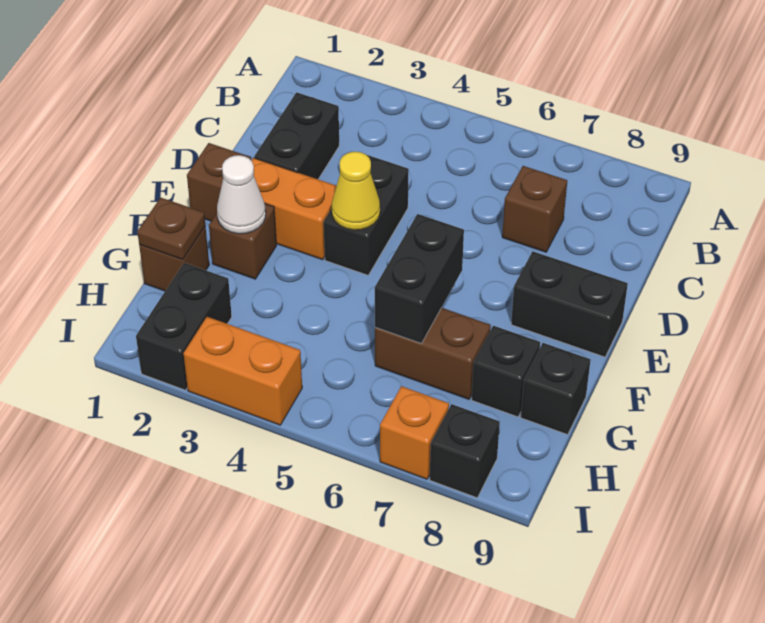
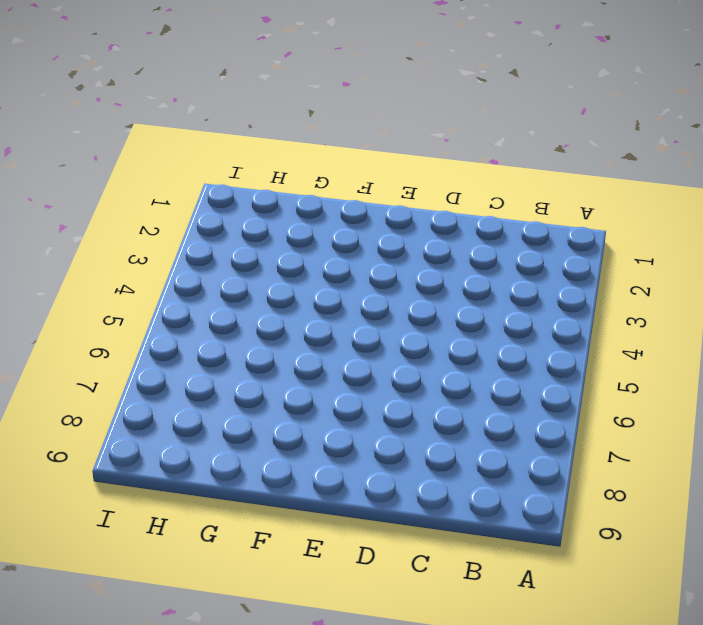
none -> black brick C2:D2 level 1
none -> brown brick C7 level 1
none -> black brick D4:E4 level 1

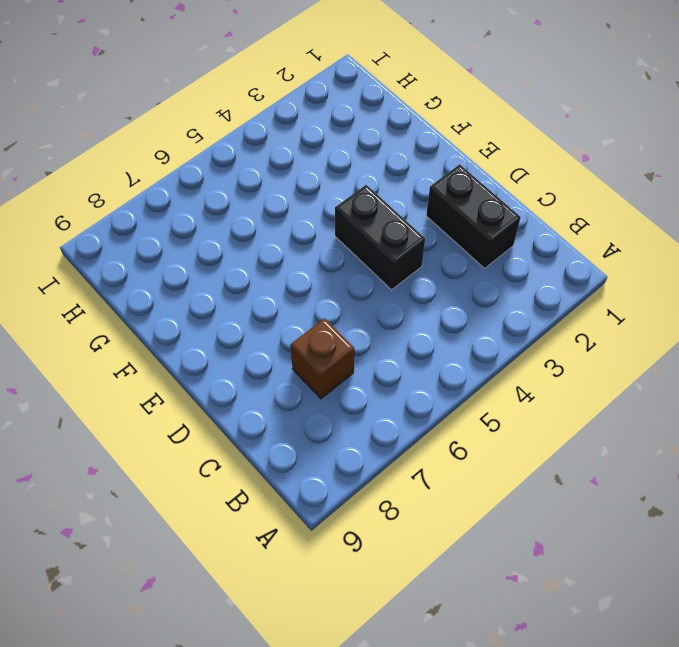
none -> brown brick E1 level 1
none -> orange brick E2:E3 level 1
none -> black brick E8:E9 level 1

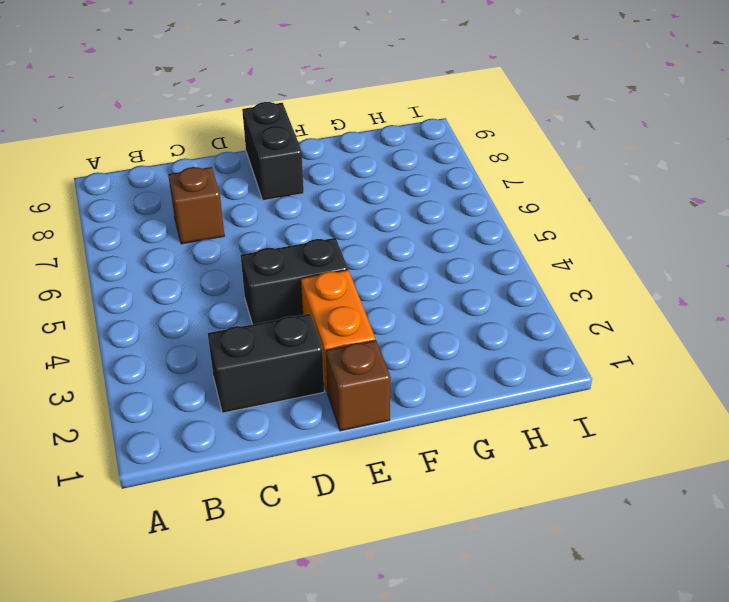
none -> brown brick F2 level 1
none -> brown brick G1 level 1
none -> brown brick G6:G7 level 1

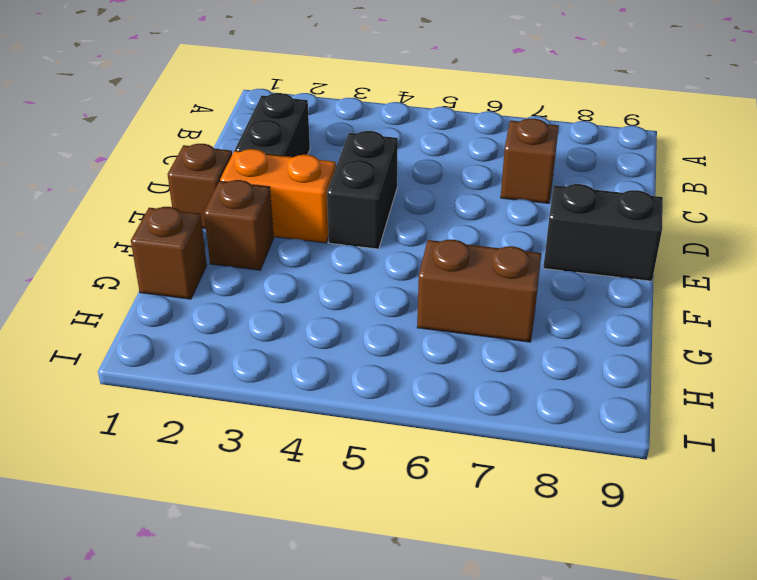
none -> black brick G8 level 1
none -> black brick G9 level 1
none -> black brick H2:I2 level 1

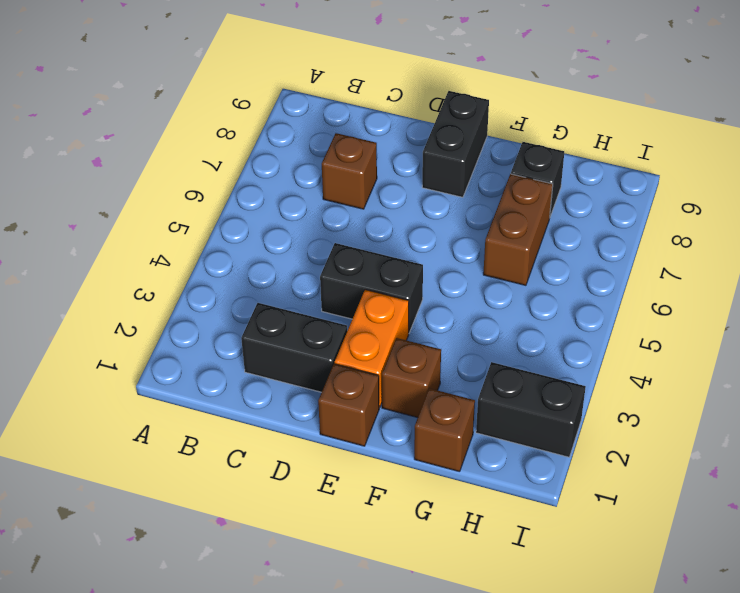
none -> black brick G9 level 1
none -> orange brick I3:I4 level 1
none -> orange brick I7 level 1

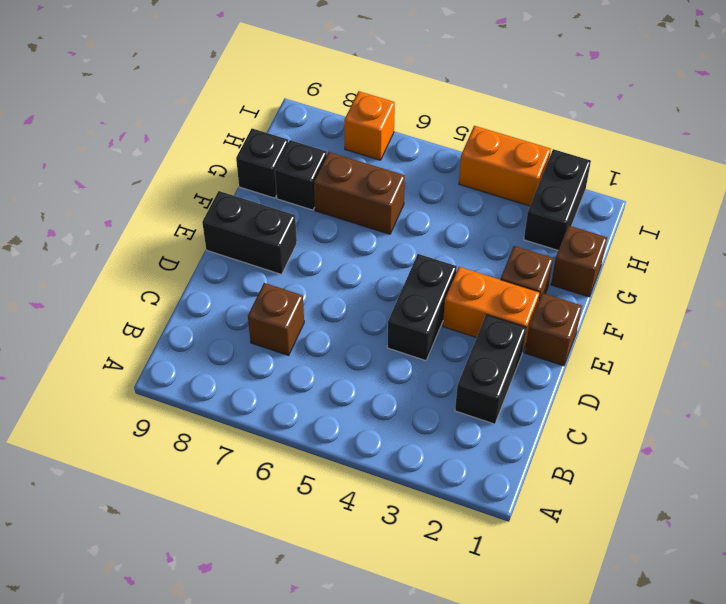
none -> black brick I8 level 1
none -> yellow cone E4 level 2
none -> white cone F2 level 2

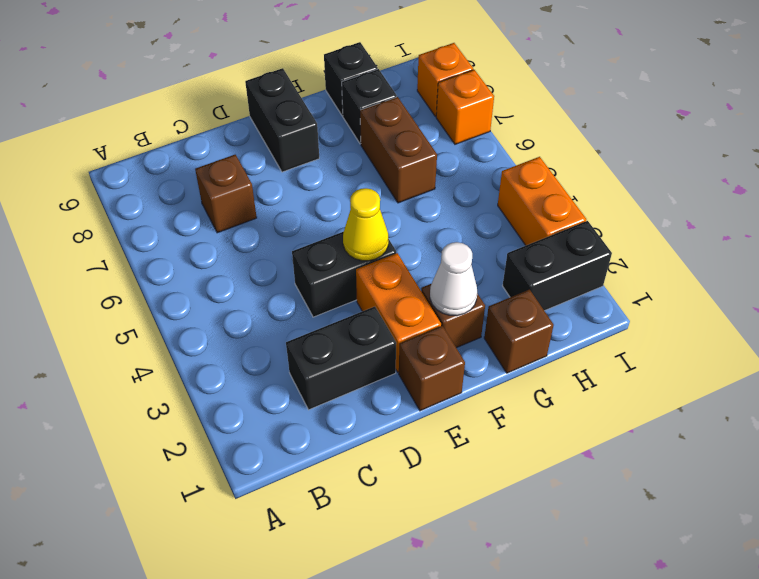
orange brick I8 level 1 -> black brick I8 level 1
none -> black brick F6:G6 level 2
none -> brown plate G1 level 2

